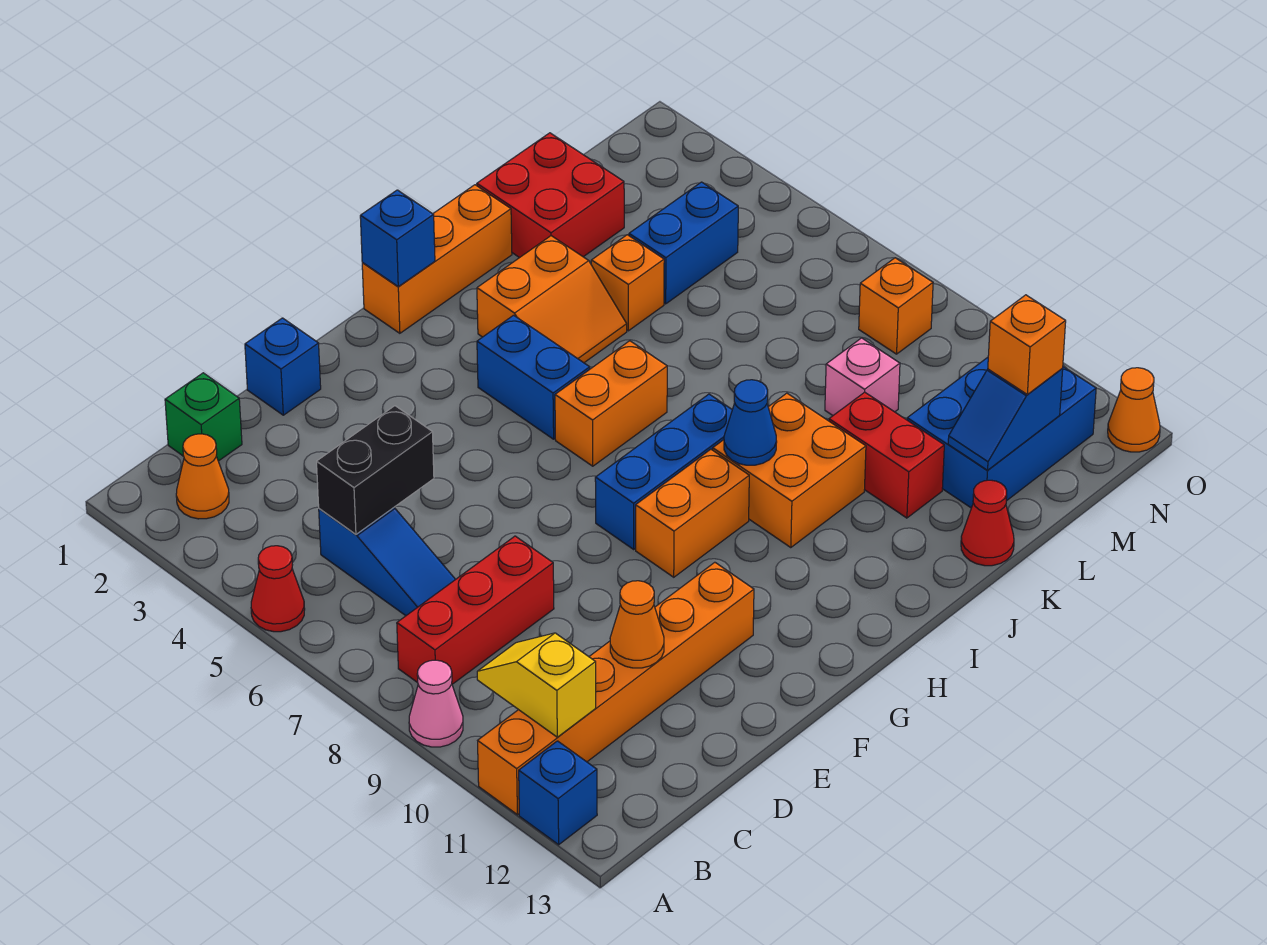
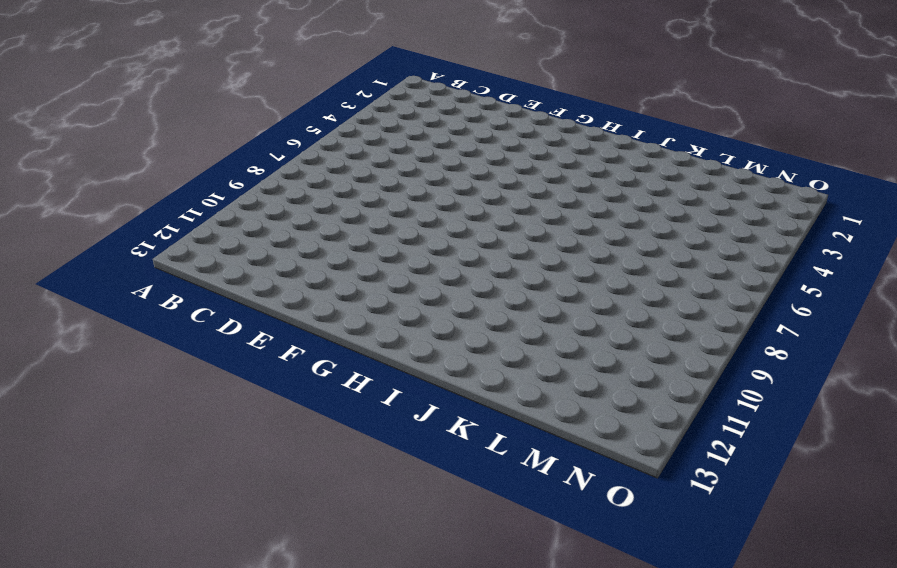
none -> red cone A5 level 1
none -> pink cone A9 level 1
none -> orange brick A11:F11 level 1
none -> blue brick A12 level 1

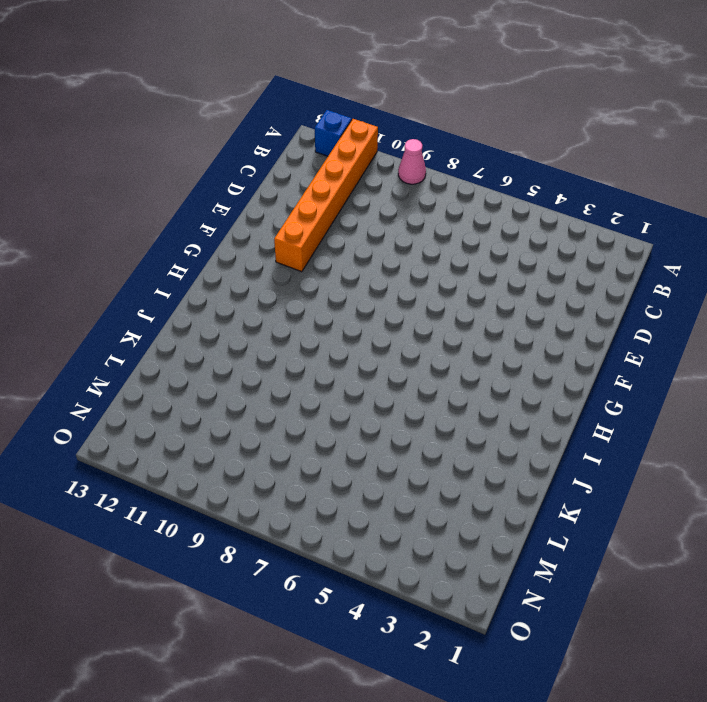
none -> red cone A5 level 1
none -> orange cone B2 level 1
none -> red brick B8:D8 level 1
none -> green brick C1 level 1

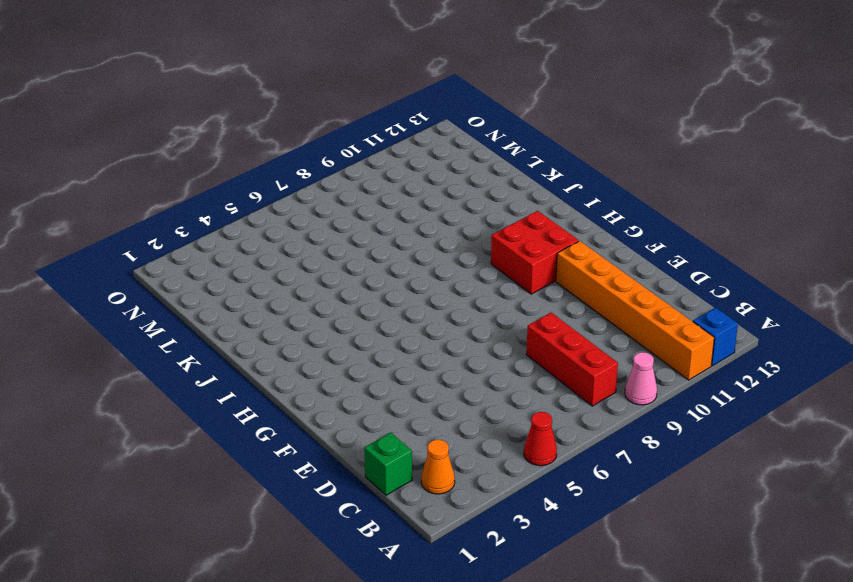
red brick G10:H11 level 1 -> red brick K1:L2 level 1
none -> blue slope C5:C7 level 1 top 5
none -> blue brick E1 level 1
none -> blue brick G8:I8 level 1
none -> orange brick G9:H9 level 1

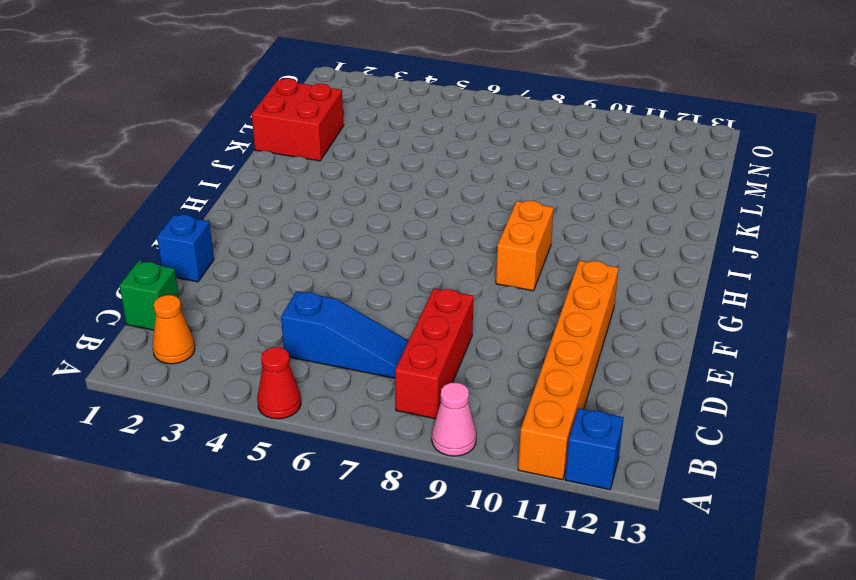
none -> blue brick G8:I8 level 1
none -> orange brick H1:J1 level 1
none -> blue brick H4:H5 level 1
none -> orange brick H6:I6 level 1

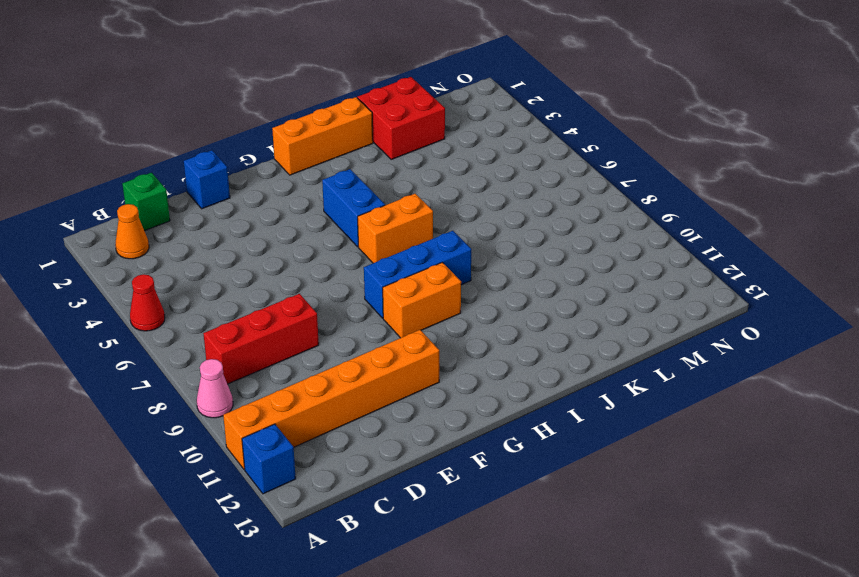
none -> blue slope C5:C7 level 1 top 5
none -> orange slope I3:J4 level 1 top 3
none -> orange brick I9:J10 level 1
none -> orange brick K4 level 1

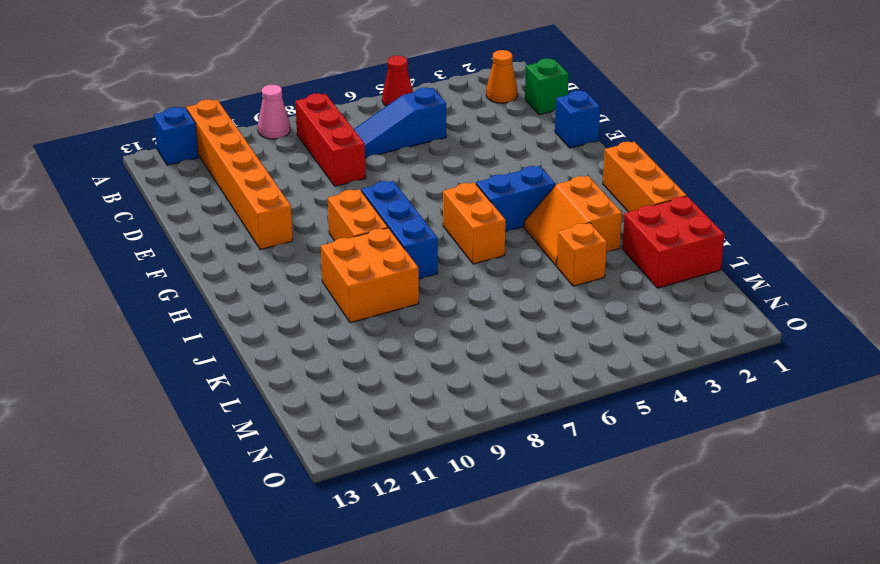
none -> red brick K10:K11 level 1
none -> red cone K13 level 1
none -> blue brick L4:M4 level 1
none -> pink brick L9 level 1

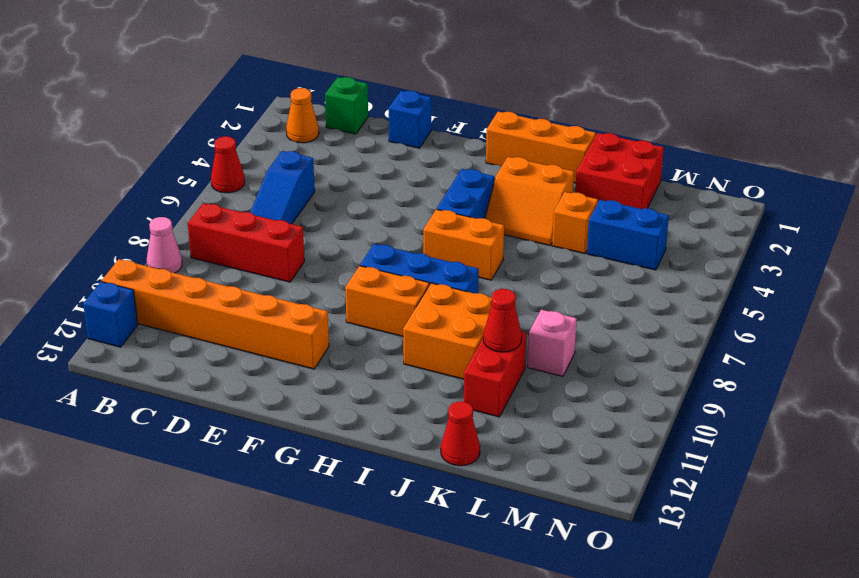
red cone K10 level 2 -> none
none -> blue brick L11:N12 level 1
none -> orange brick N8 level 1
none -> orange cone O13 level 1
none -> yellow slope B10:B11 level 2 top 11

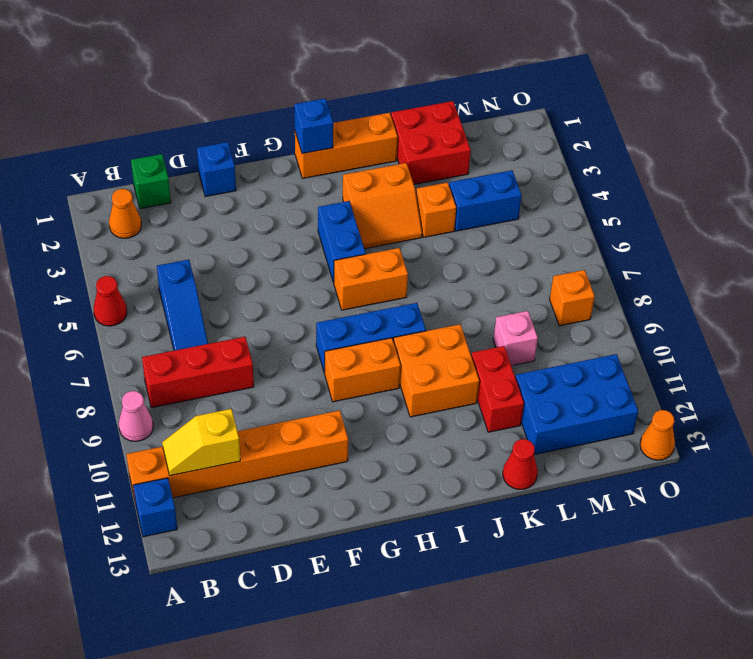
yellow slope B11:C11 level 2 top C -> yellow slope B10:B11 level 2 top 11
none -> black brick C5:D5 level 2
none -> orange cone D11 level 2
none -> blue cone I9 level 2
none -> blue slope L12:M12 level 2 top M

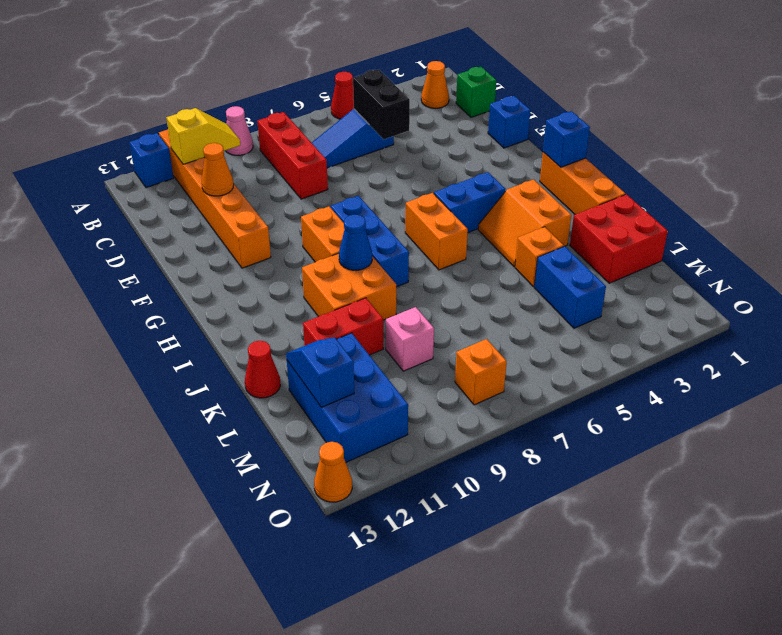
none -> orange brick M12 level 3

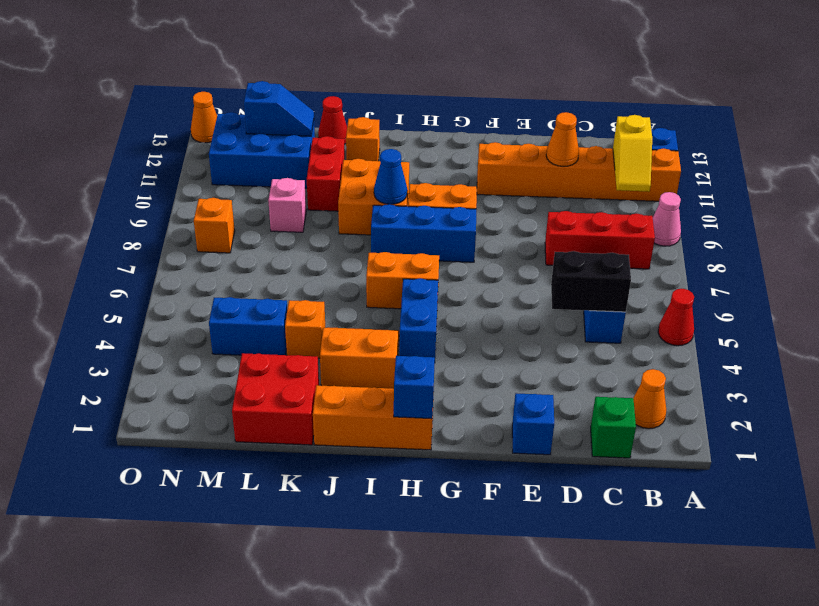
orange brick J12 level 1 -> orange brick M12 level 3

